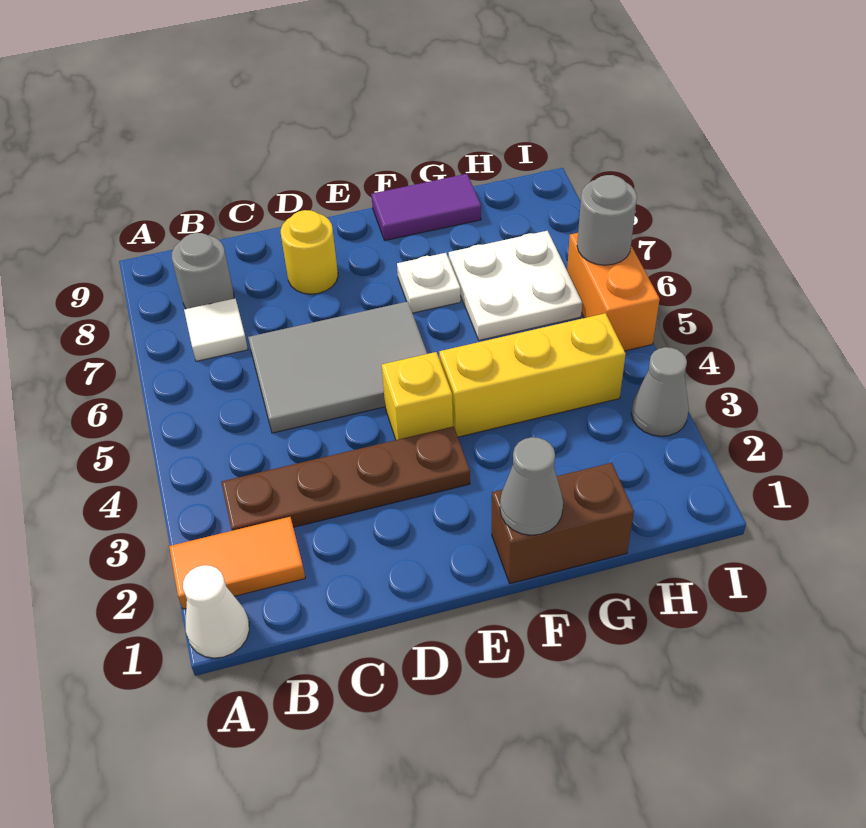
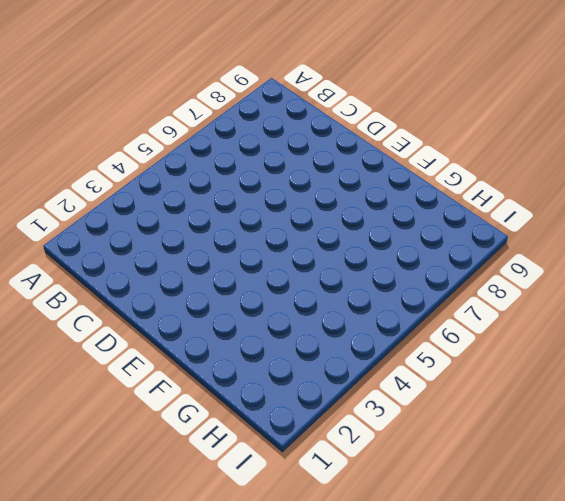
none -> white cone A1 level 1
none -> orange tile A2:B2 level 1
none -> brown plate B3:E3 level 1

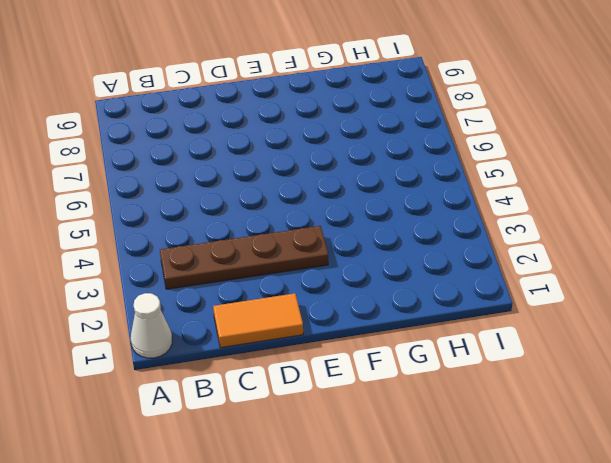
orange tile C1:D1 level 1 -> orange tile A2:B2 level 1
none -> white tile B7 level 1
none -> grey round brick B8 level 1
none -> grey tile C5:E6 level 1

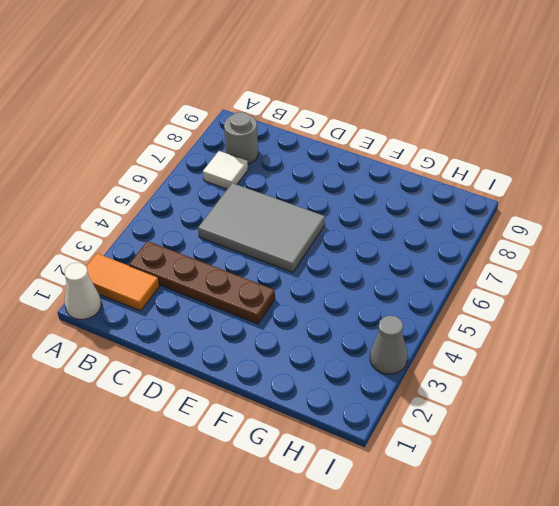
none -> yellow round brick D8 level 1
none -> yellow brick E4 level 1
none -> brown brick F1:G1 level 1

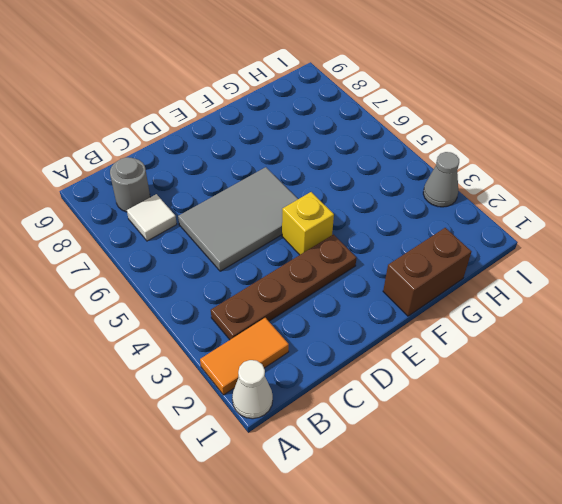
none -> yellow round brick D8 level 1
none -> yellow brick F4:H4 level 1
none -> white plate F7 level 1

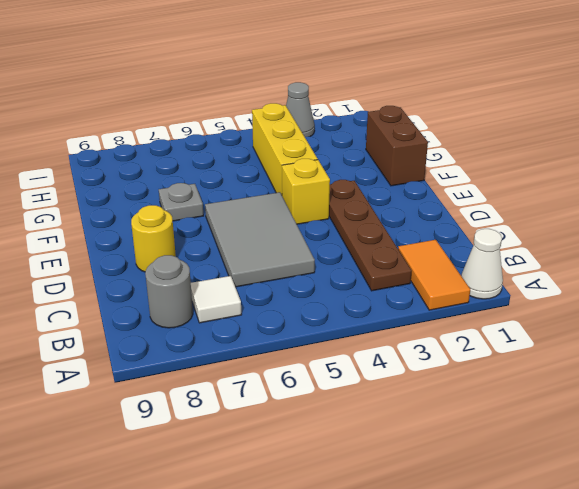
grey plate F7 level 1 -> white plate F7 level 1
none -> purple tile F9:G9 level 1
none -> white plate G6:H7 level 1
none -> orange brick I5:I6 level 1

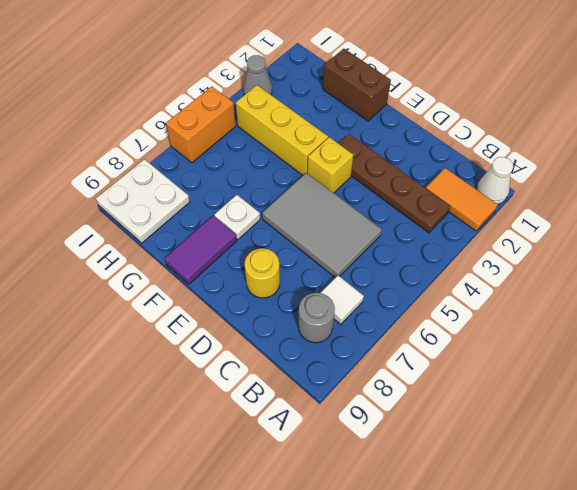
purple tile F8:F9 level 1 -> purple tile F9:G9 level 1
white plate H8:I9 level 1 -> white plate G6:H7 level 1
none -> grey cone F1 level 2
none -> grey round brick I6 level 2

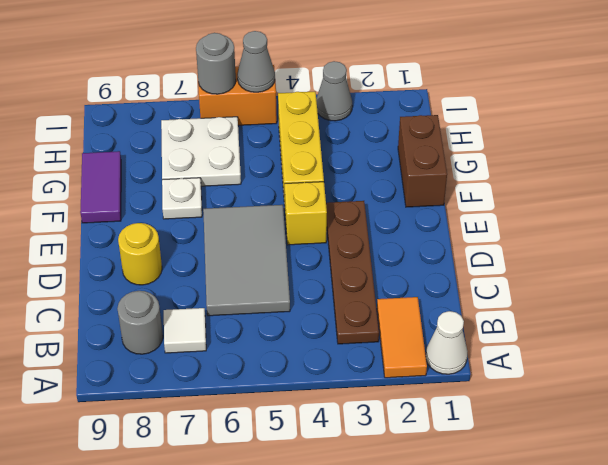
grey cone I5 level 2 -> grey cone F1 level 2

